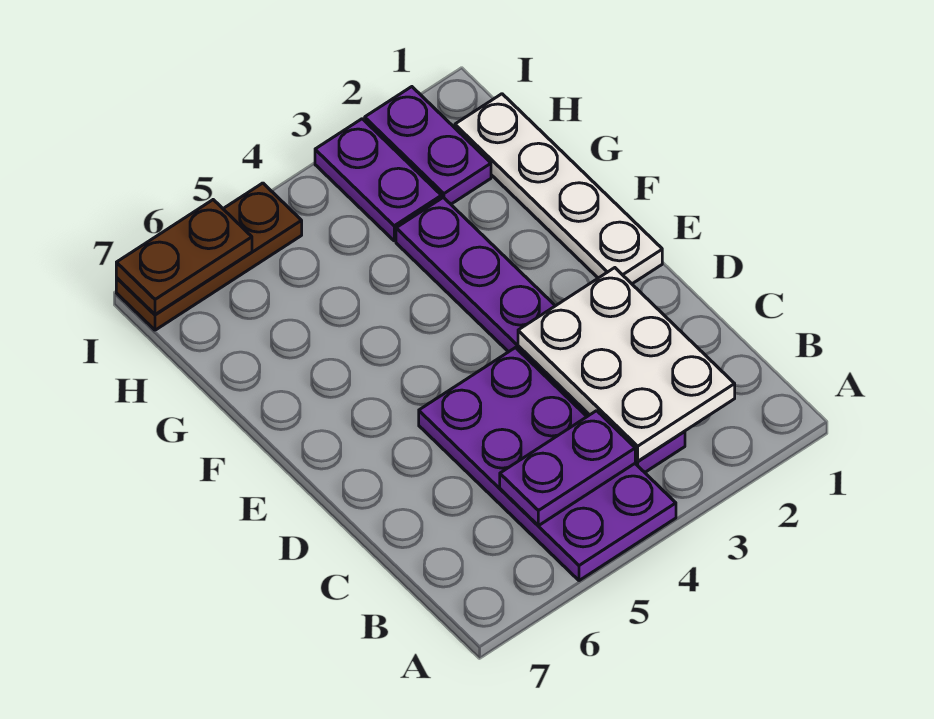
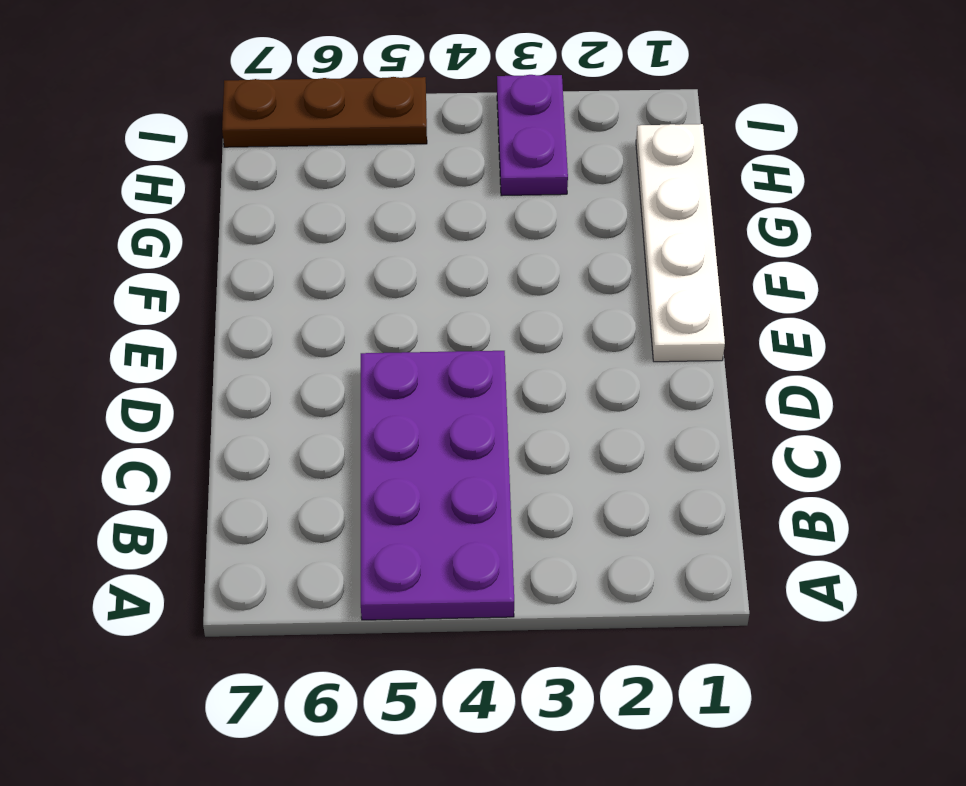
none -> purple plate B3:G3 level 1
none -> purple plate H2:I2 level 1

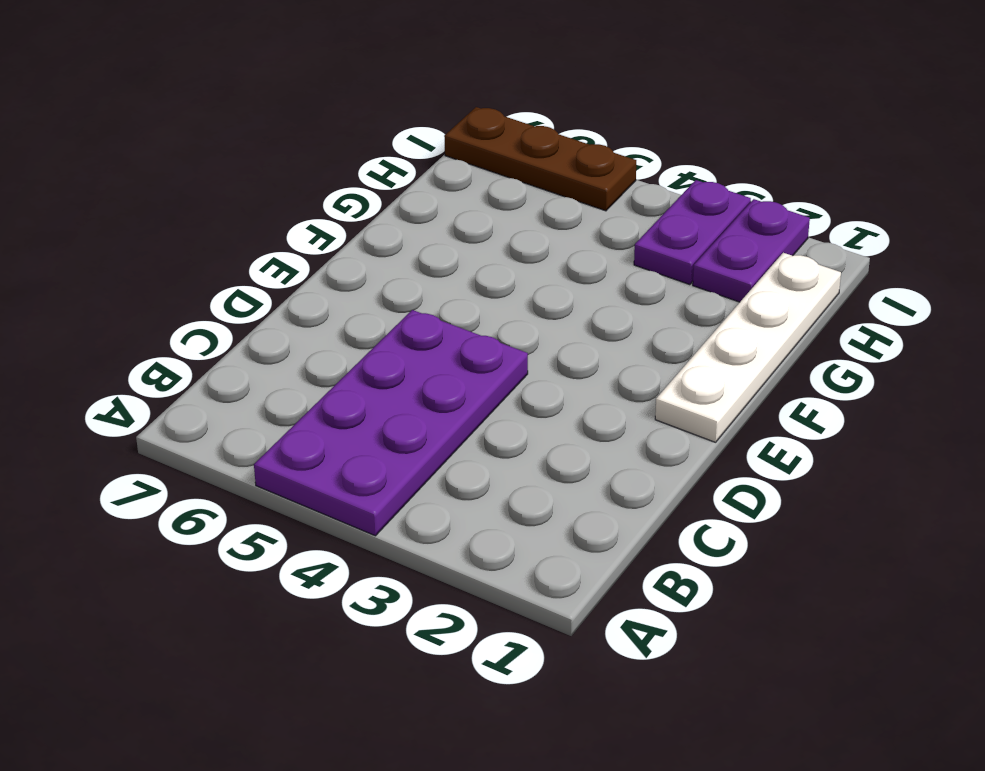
none -> purple plate B3:G3 level 1
none -> white plate B2:D3 level 2

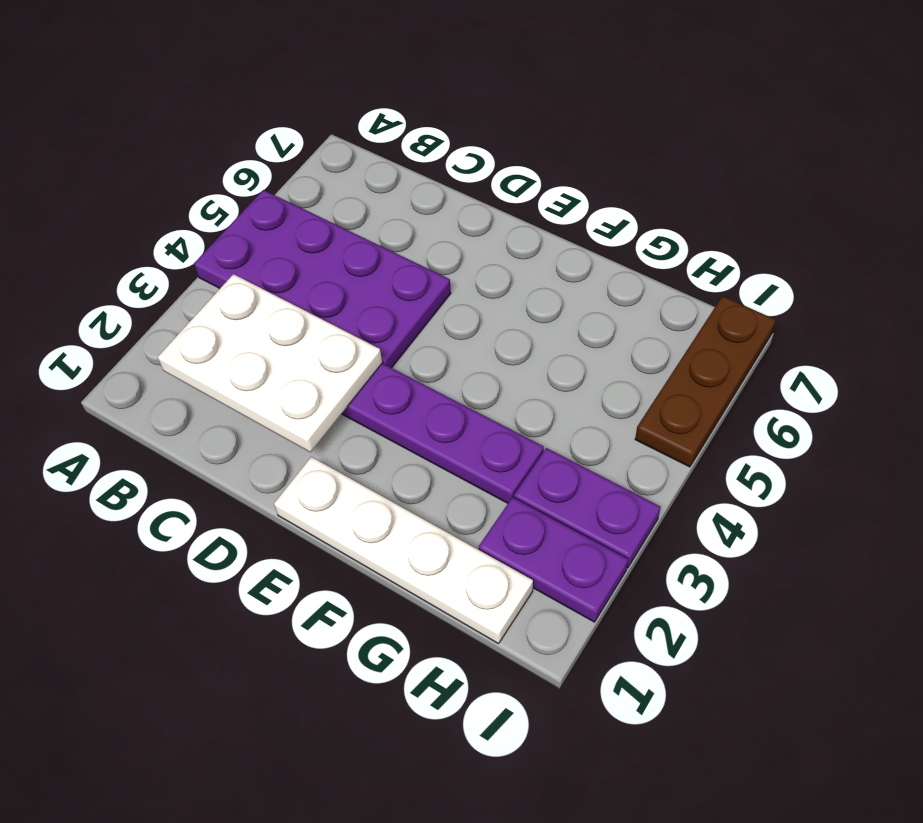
none -> purple plate B4:B5 level 2
none -> brown plate I6:I7 level 2

